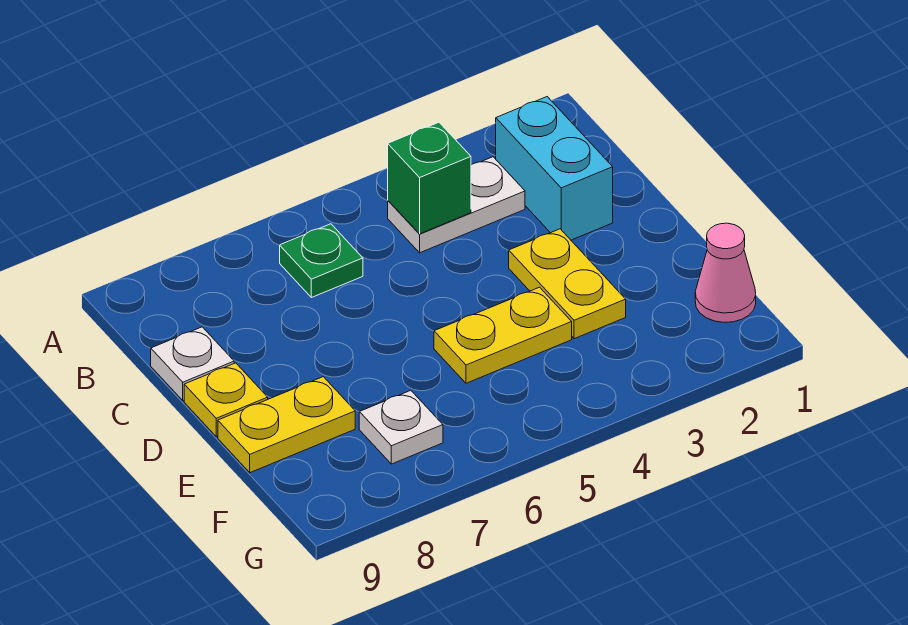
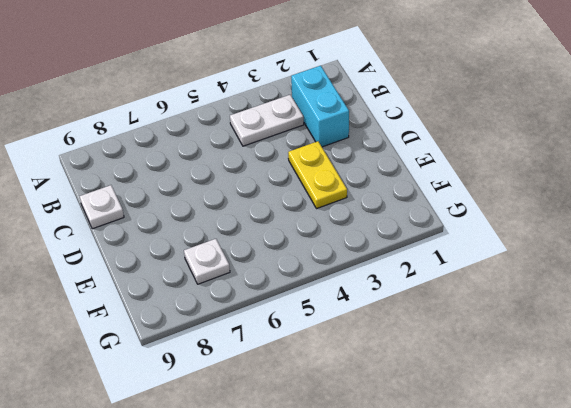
none -> green plate B6 level 1
none -> yellow plate D9 level 1

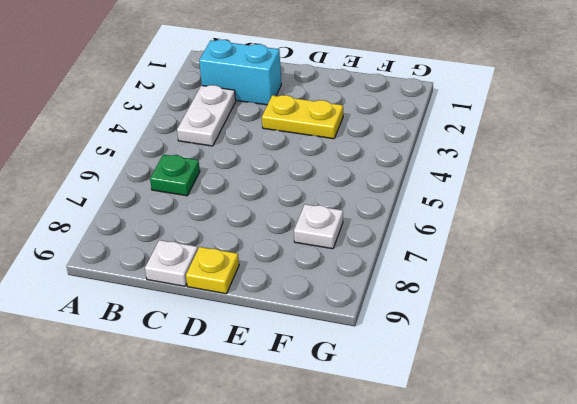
none -> yellow plate E4:E5 level 1
none -> yellow plate E8:E9 level 1

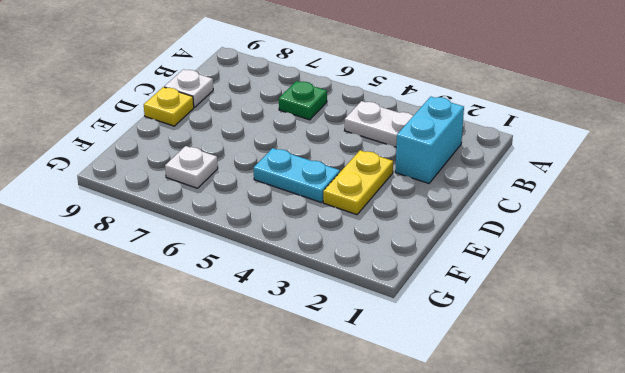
cyan plate E4:E5 level 1 -> yellow plate E4:E5 level 1
none -> yellow plate E8:E9 level 1
none -> pink cone F1 level 1

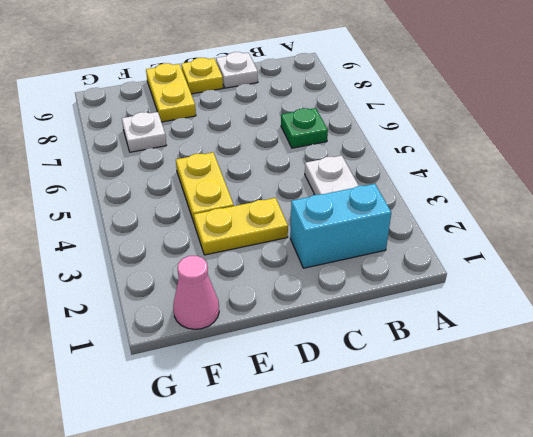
none -> green brick B4 level 2

